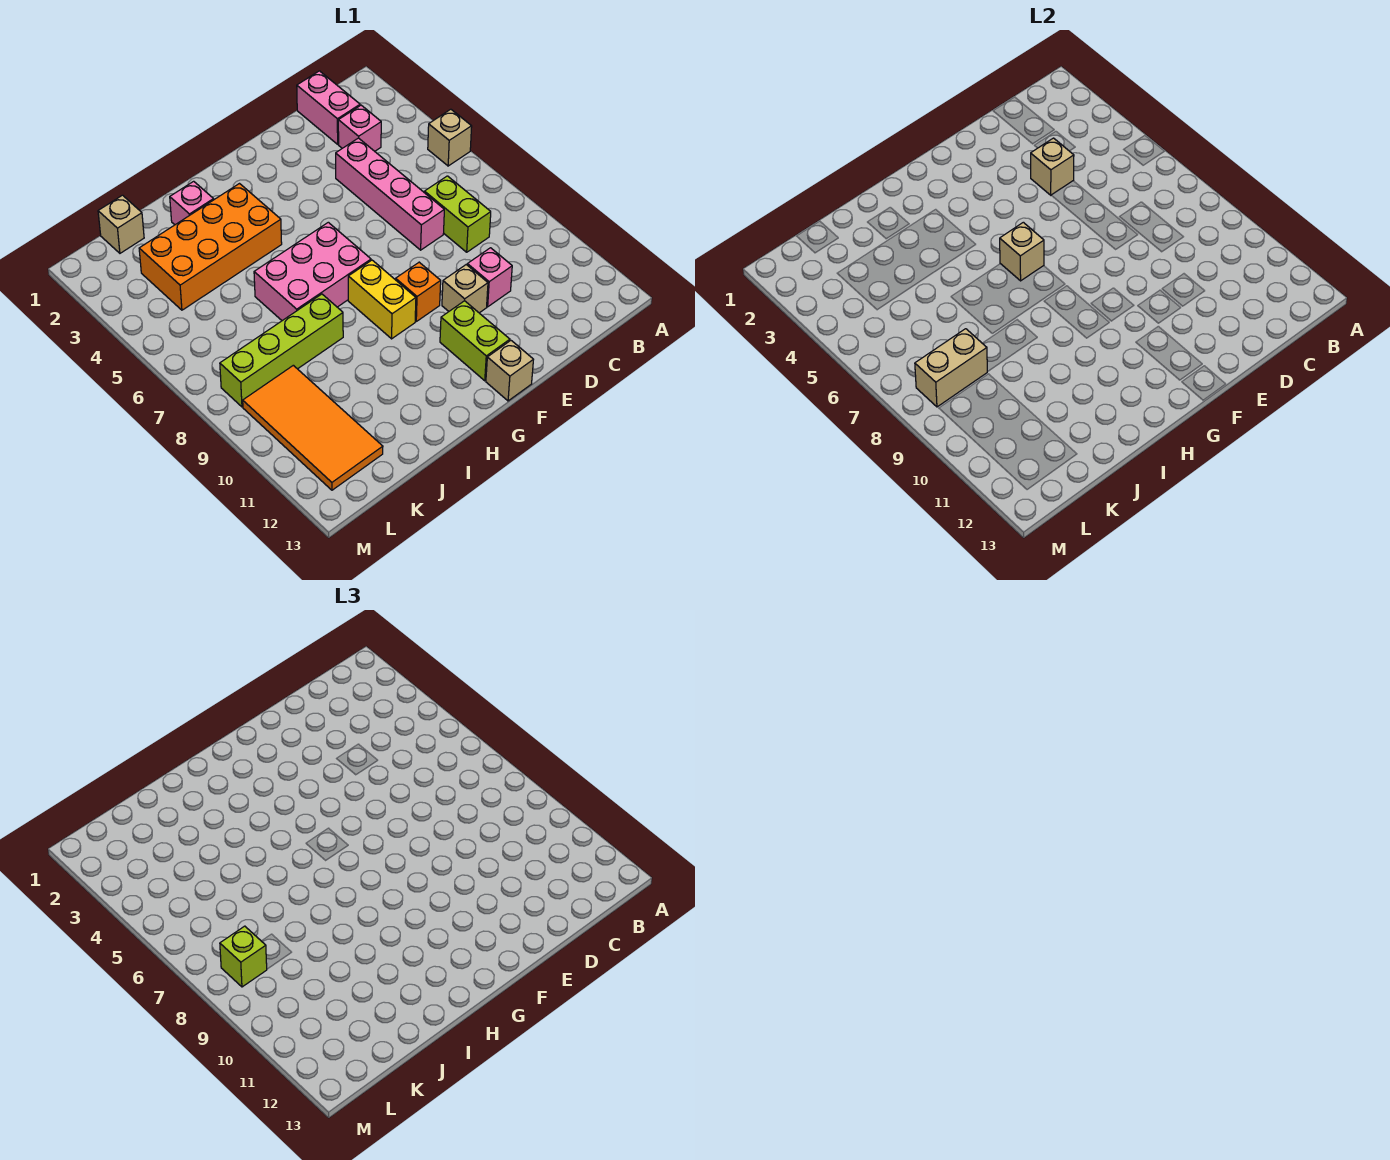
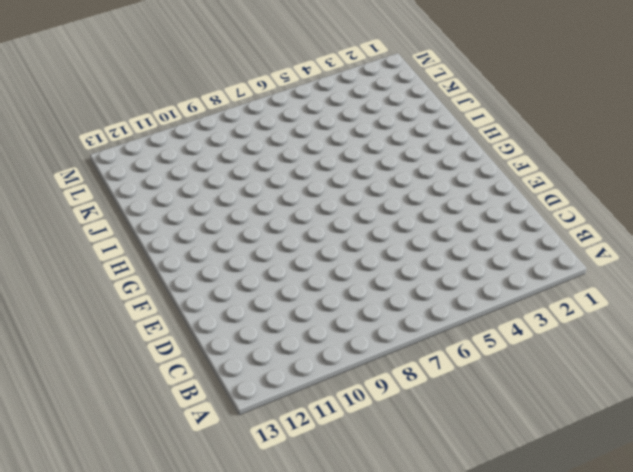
none -> tan brick A5 level 1
none -> pink brick C1:C2 level 1
none -> pink brick C3 level 1

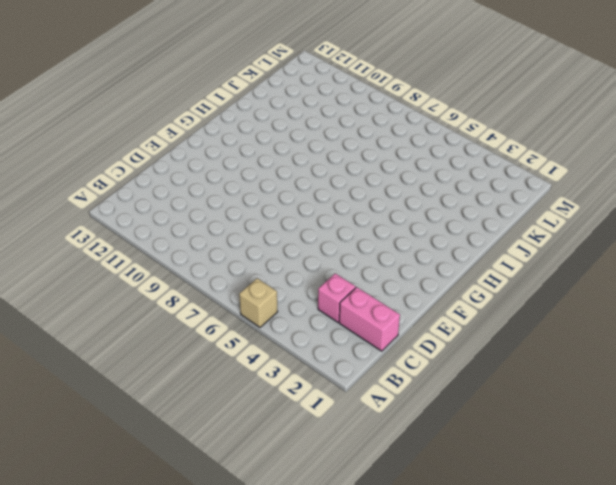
none -> lime brick C7:C8 level 1
none -> pink brick D4:D7 level 1
none -> pink brick D10 level 1

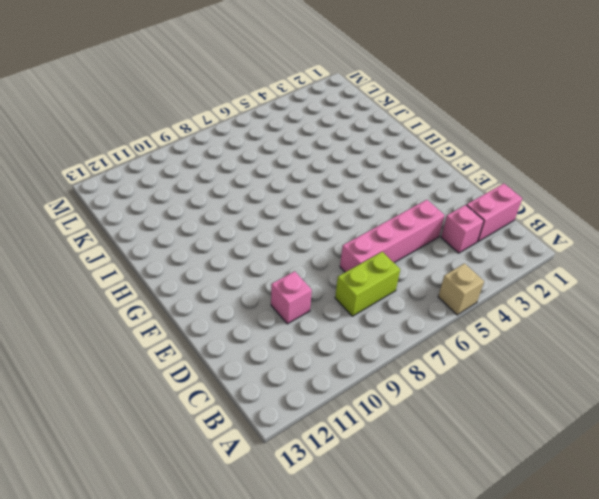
none -> tan brick E10 level 1
none -> orange brick F9 level 1
none -> lime brick F11:F12 level 1

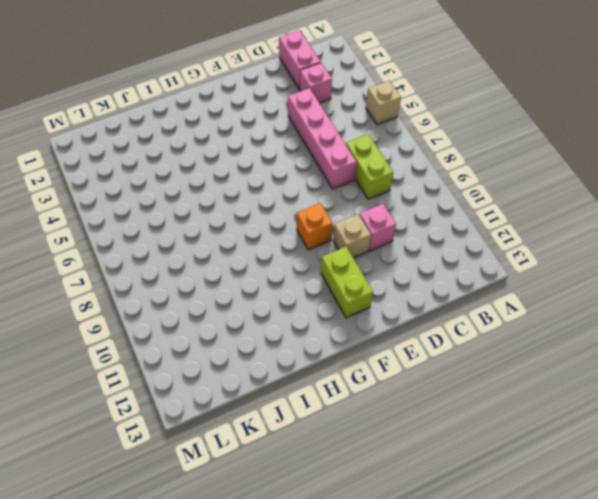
none -> tan brick F13 level 1
none -> pink brick G6:I7 level 1
none -> yellow brick G8:G9 level 1

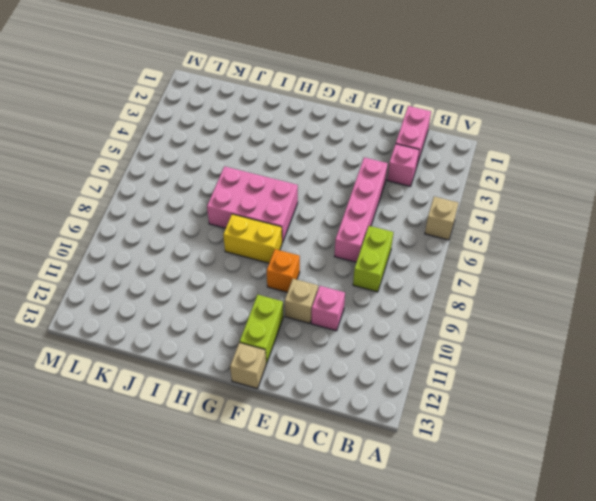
yellow brick G8:H8 level 1 -> yellow brick G8:G9 level 1
none -> orange brick H3:K4 level 1
none -> pink brick I2 level 1
none -> lime brick I8:L8 level 1

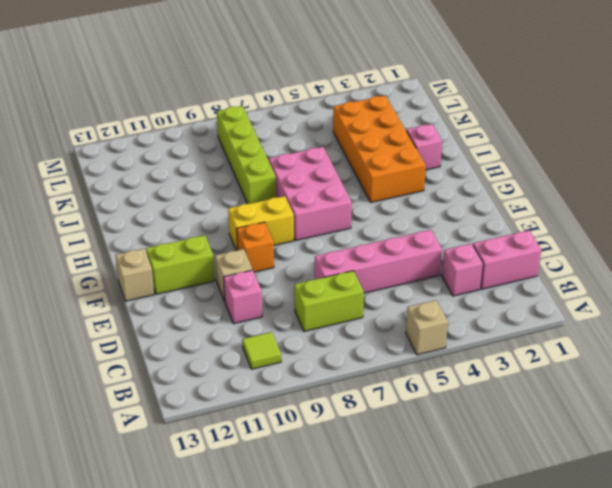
lime tile B10 level 1 -> none
none -> tan brick K1 level 1
none -> orange tile K9:L12 level 1
none -> tan brick D4 level 2

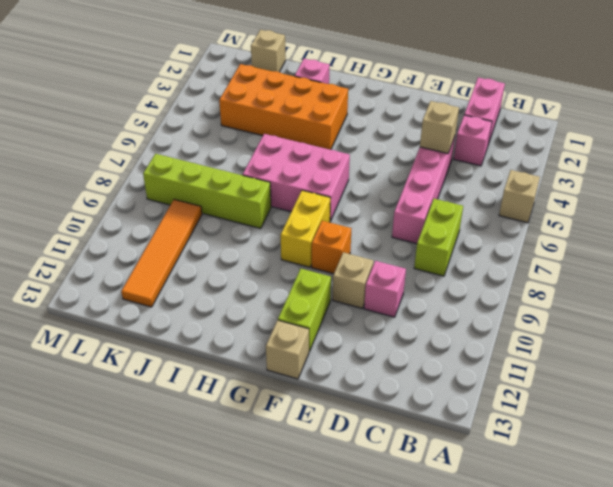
orange tile K9:K12 level 1 -> orange tile K9:L12 level 1
none -> tan brick G6 level 2
none -> tan brick K8:L8 level 2
none -> lime brick L8 level 3

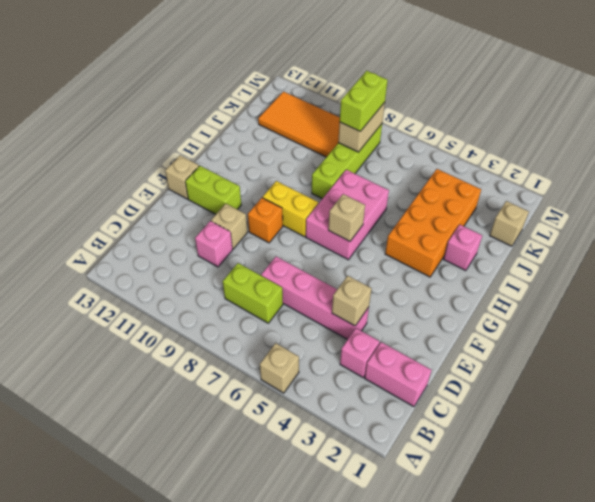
lime brick K8:L8 level 3 -> lime brick L8 level 3

